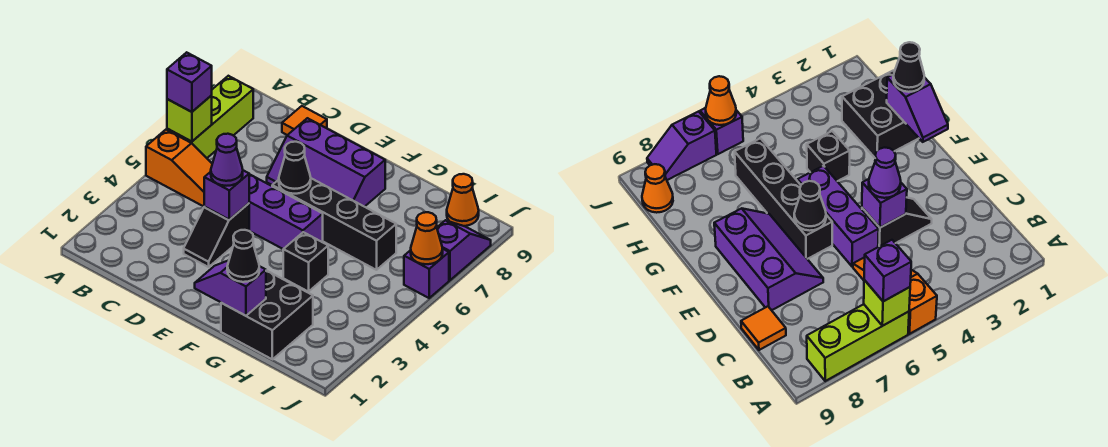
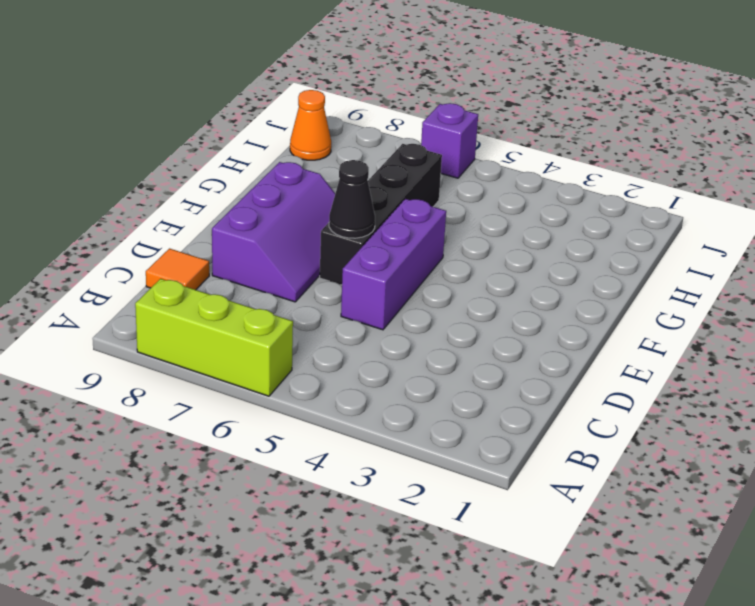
none -> orange slope A5:C5 level 1 top A
none -> black slope D3:D4 level 1 top 4
none -> black brick G1:H2 level 1

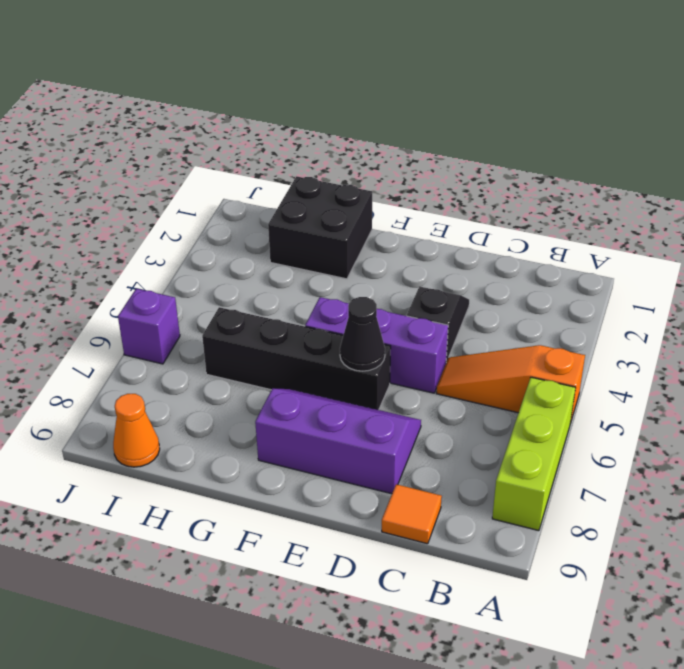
none -> black brick G4 level 1
none -> purple slope J7:J8 level 1 top 7
none -> lime brick A6 level 2

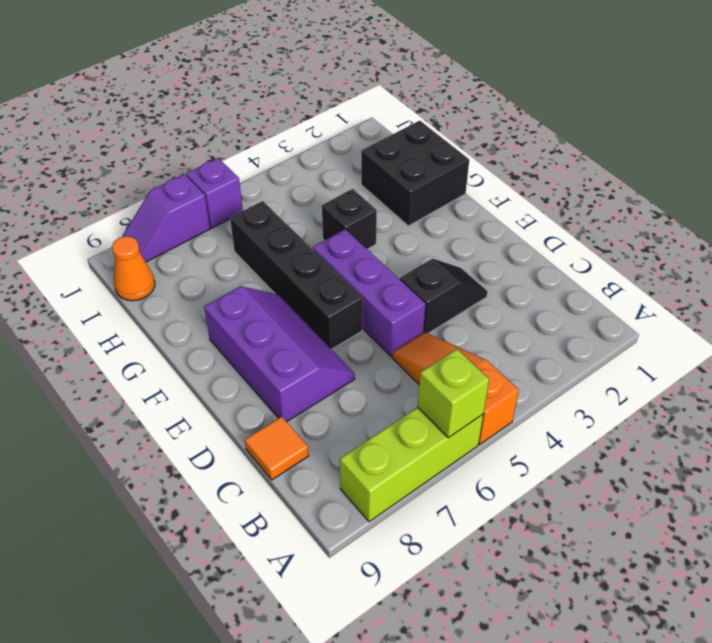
none -> purple brick D4 level 2
none -> black cone E6 level 2
none -> purple slope F1:G1 level 2 top G

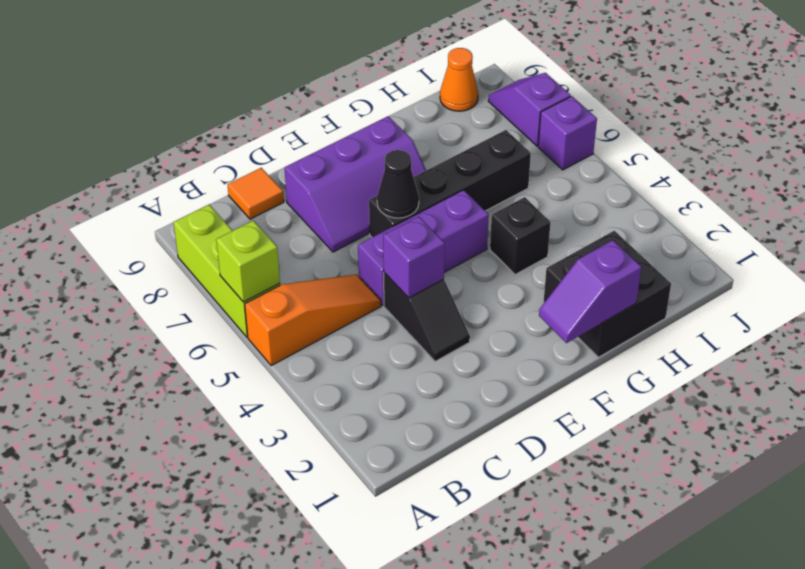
none -> orange cone J6 level 2
none -> purple brick A6 level 3
none -> purple cone D4 level 3

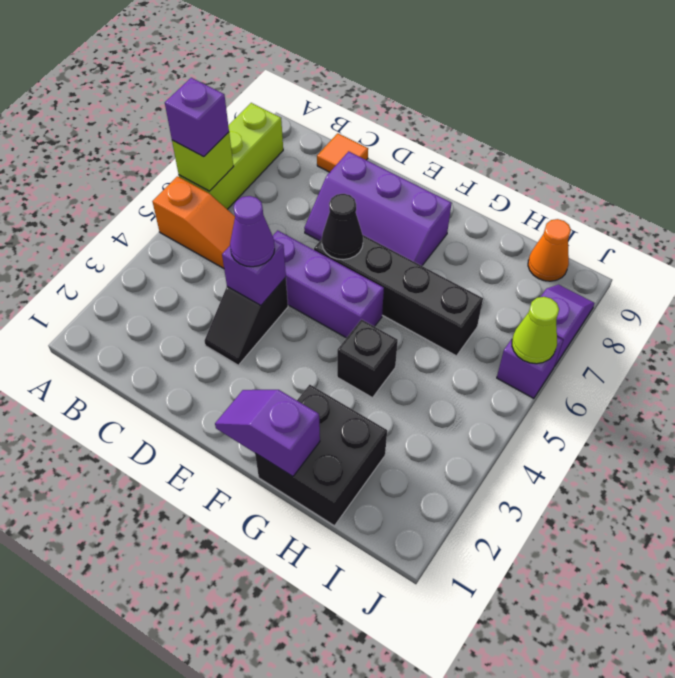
lime cone J6 level 2 -> orange cone J6 level 2
none -> black cone G1 level 3

